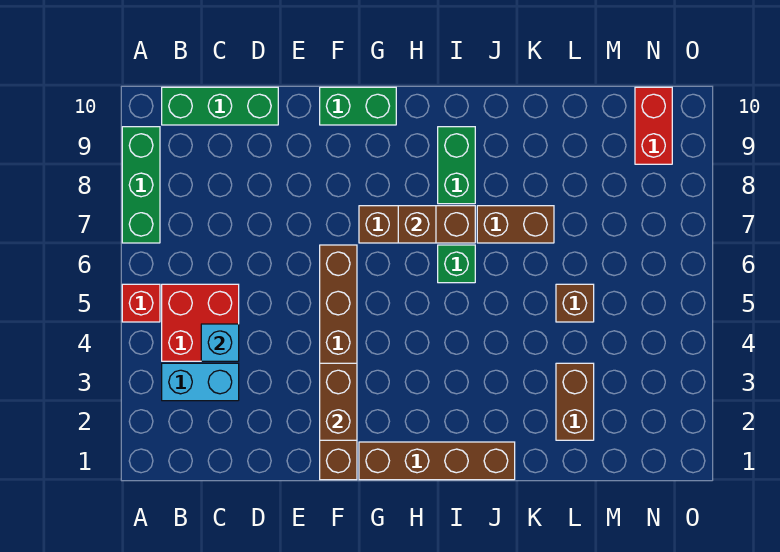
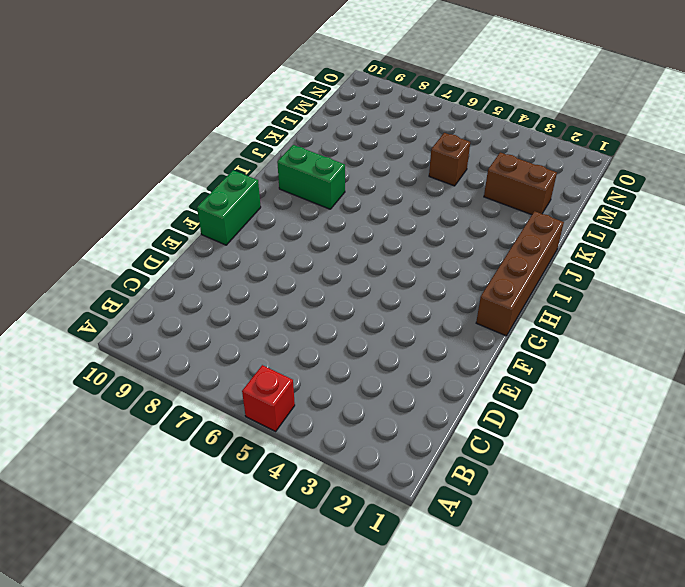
none -> green brick A7:A9 level 1
none -> cyan brick B3:C3 level 1
none -> red brick B4:C5 level 1

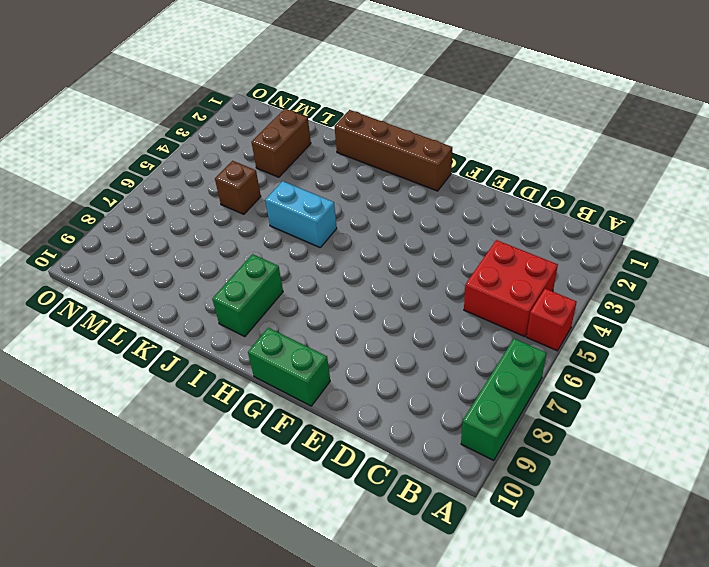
cyan brick I5:J5 level 1 -> cyan brick B3:C3 level 1
none -> green brick B10:D10 level 1
none -> brown brick F1:F6 level 1
none -> brown brick G7:I7 level 1

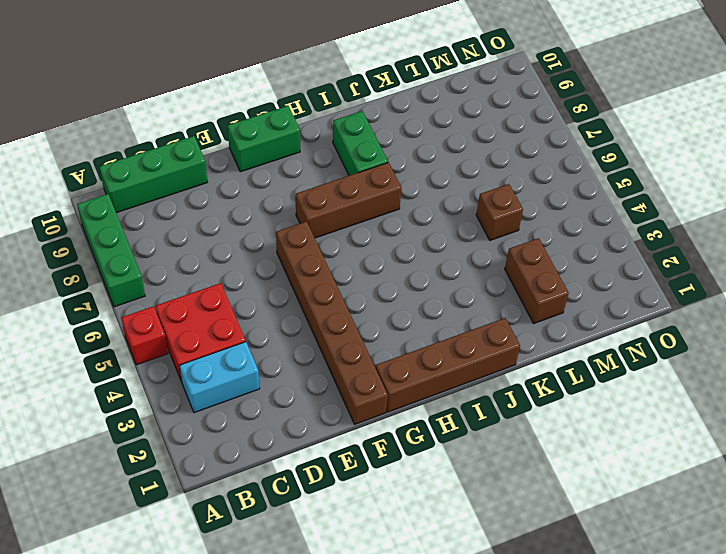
none -> green brick I6 level 1
none -> brown brick J7:K7 level 1
none -> red brick N9:N10 level 1

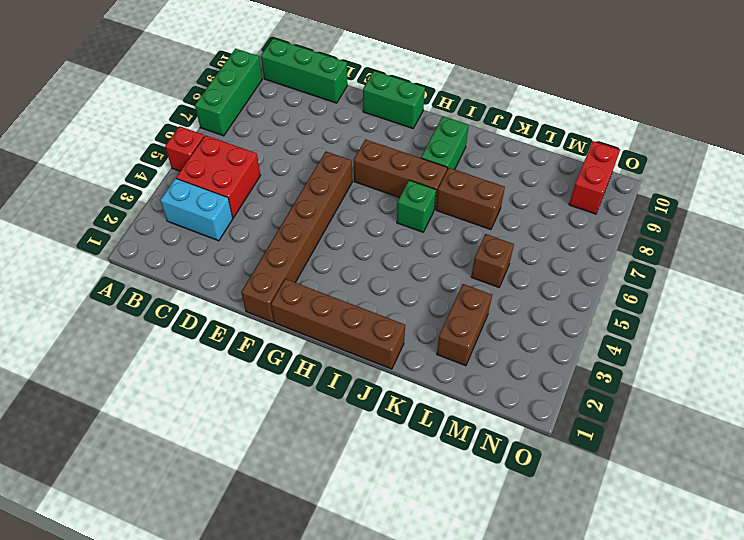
none -> cyan brick C4 level 2
none -> brown brick F2:F3 level 2
none -> brown brick H7 level 2

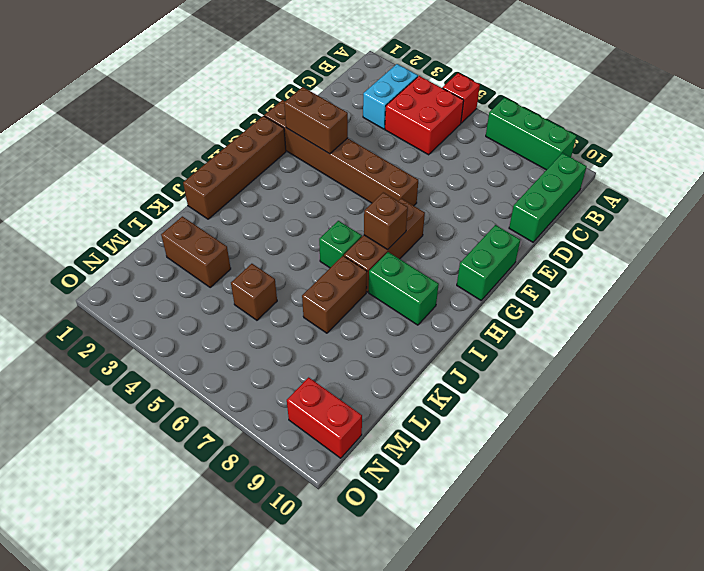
none -> cyan brick C4 level 2

